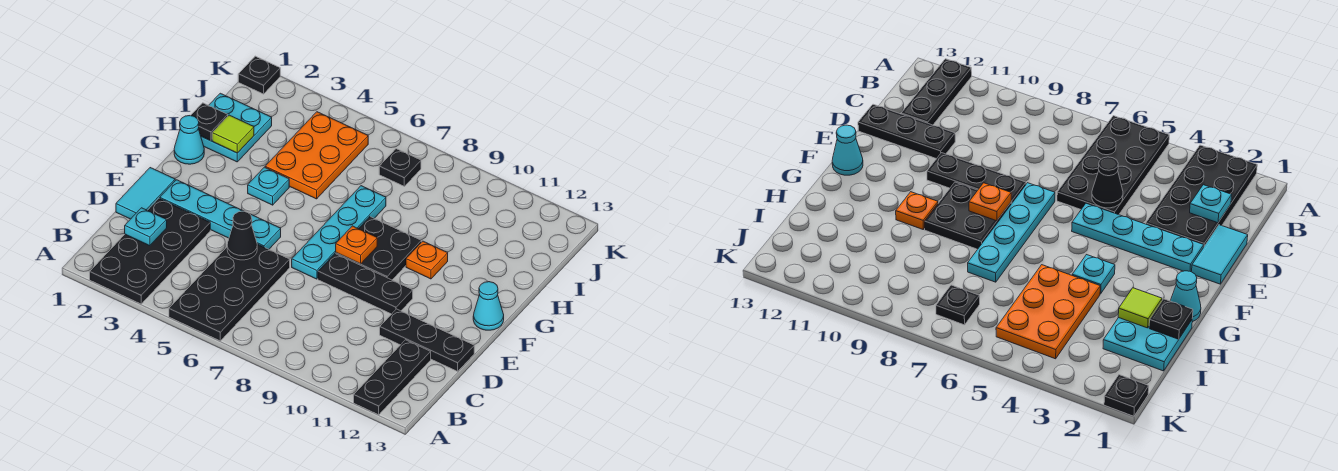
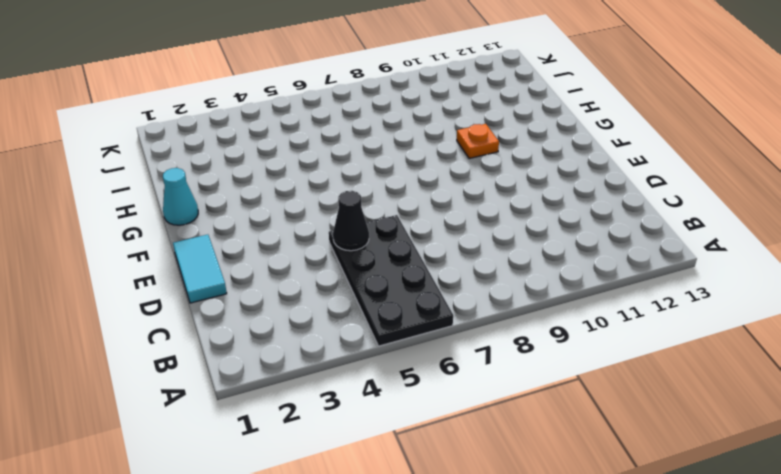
none -> black plate A2:D3 level 1
none -> black plate A12:C12 level 1
none -> black plate D11:D13 level 1

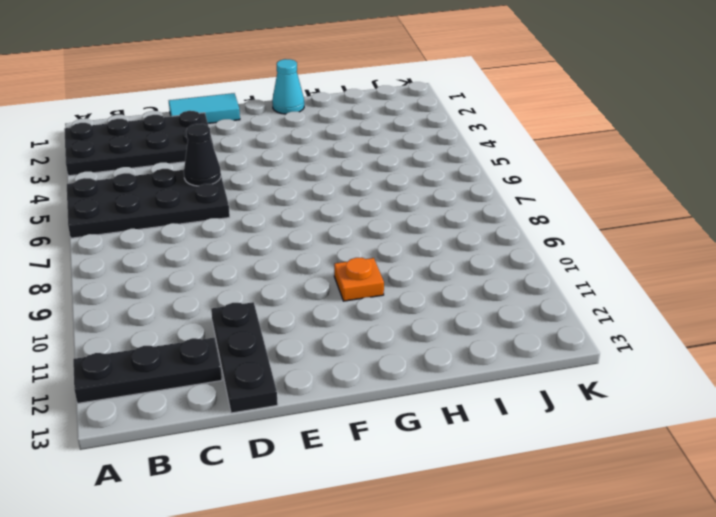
none -> cyan plate E2:E5 level 1
none -> cyan plate E7:H7 level 1
none -> black plate E8:E10 level 1

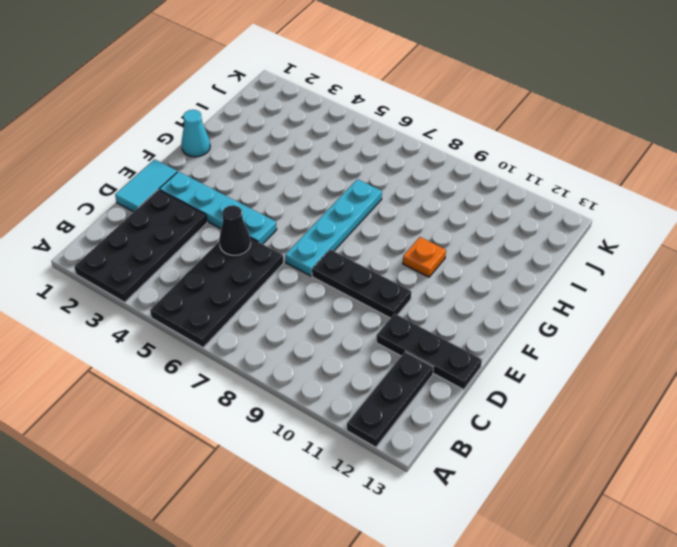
none -> black plate F8:G9 level 1
none -> cyan cone F13 level 1
none -> cyan plate G4 level 1

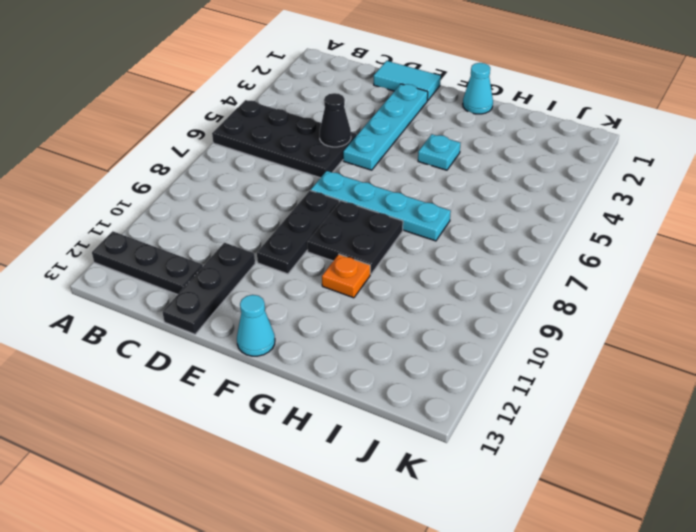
none -> black plate A2:D3 level 1
none -> cyan plate H1:I2 level 1
none -> orange plate H4:J5 level 1

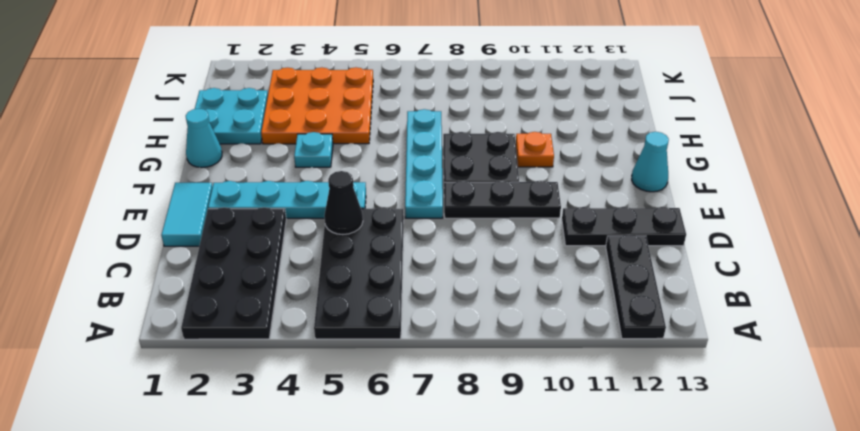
orange plate H3:J5 level 1 -> orange plate H4:J5 level 1
none -> black plate J7 level 1
none -> black plate K1 level 1
none -> cyan plate C2 level 2

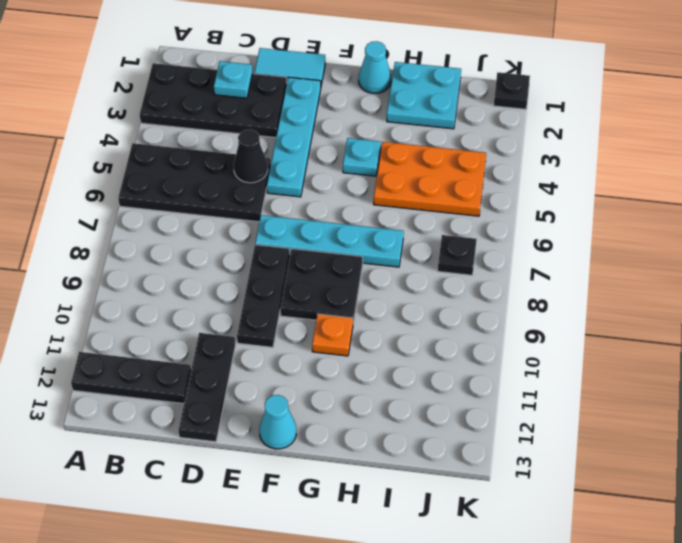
none -> orange plate F8 level 2
none -> black plate H1 level 2
none -> lime tile H2 level 2

